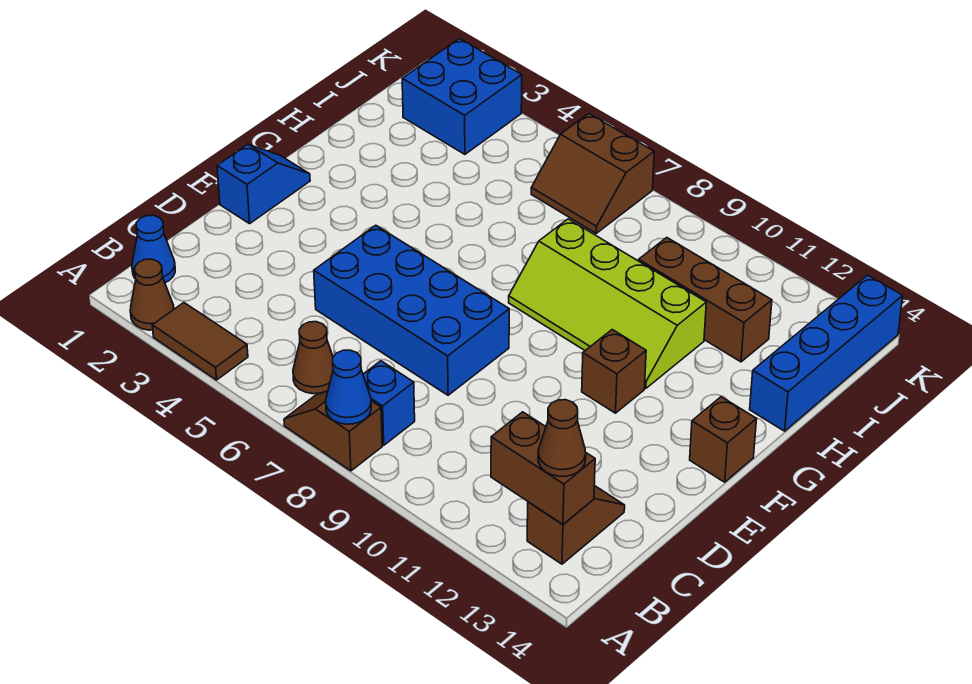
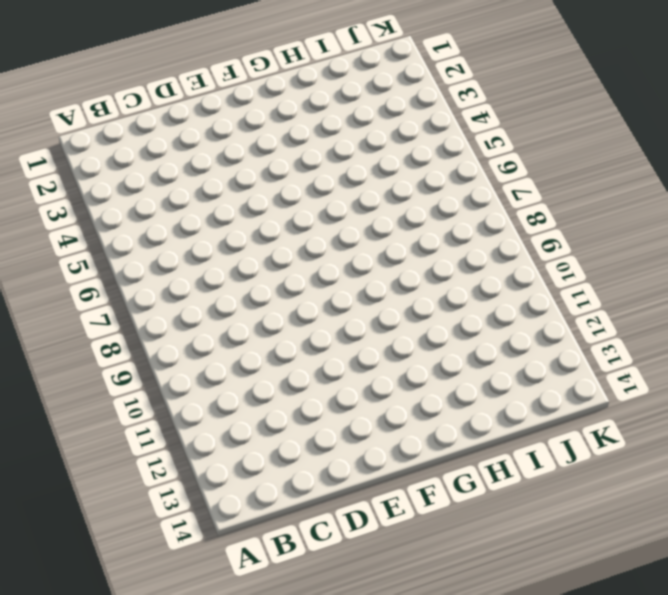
none -> brown cone A2 level 1
none -> brown tile A3:A4 level 1
none -> brown slope A7:A8 level 1 top 8

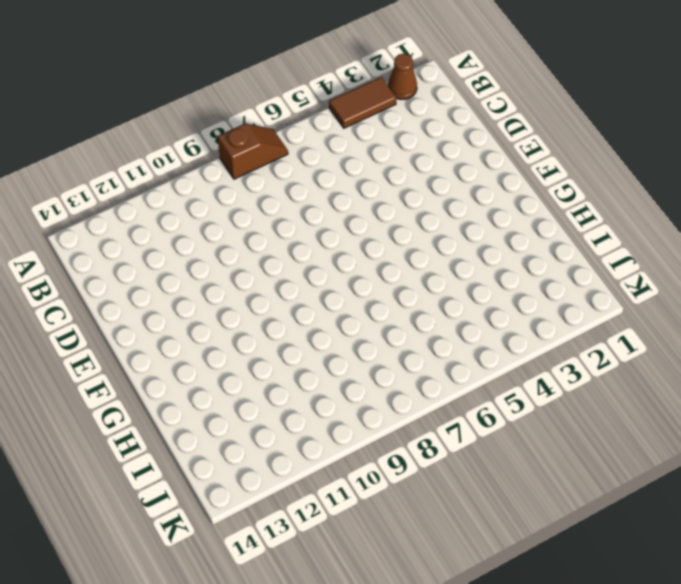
none -> blue cone B1 level 1
none -> brown cone B6 level 1
none -> blue brick B8 level 1

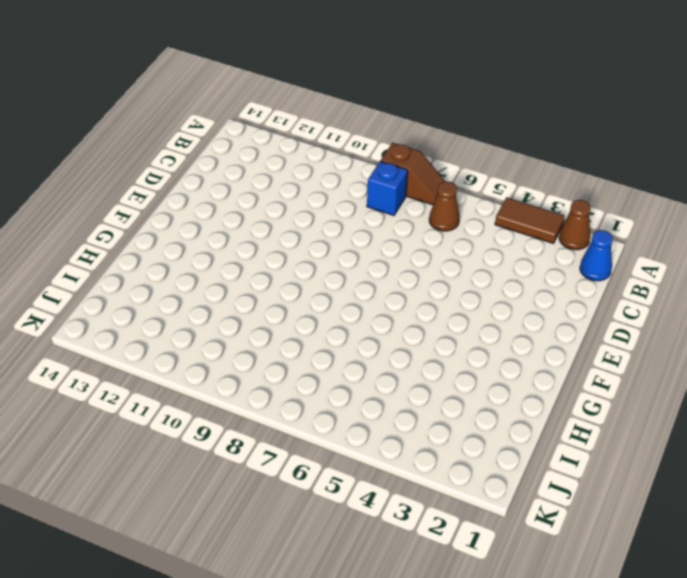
none -> brown slope B13:C13 level 1 top B
none -> blue brick D5:E8 level 1
none -> blue slope E1:F1 level 1 top E

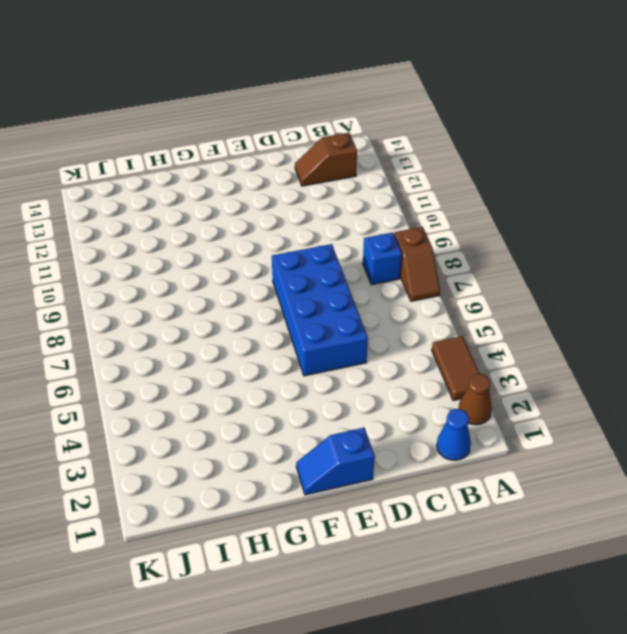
none -> brown cone B6 level 1
none -> brown brick F11 level 1
none -> brown brick F14 level 1

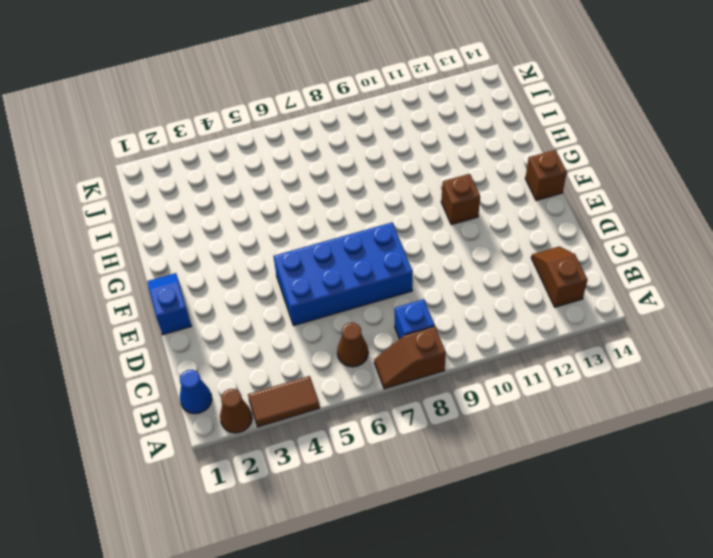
none -> lime slope G8:H11 level 1 top H
none -> blue brick H14:K14 level 1
none -> brown brick I10:I12 level 1

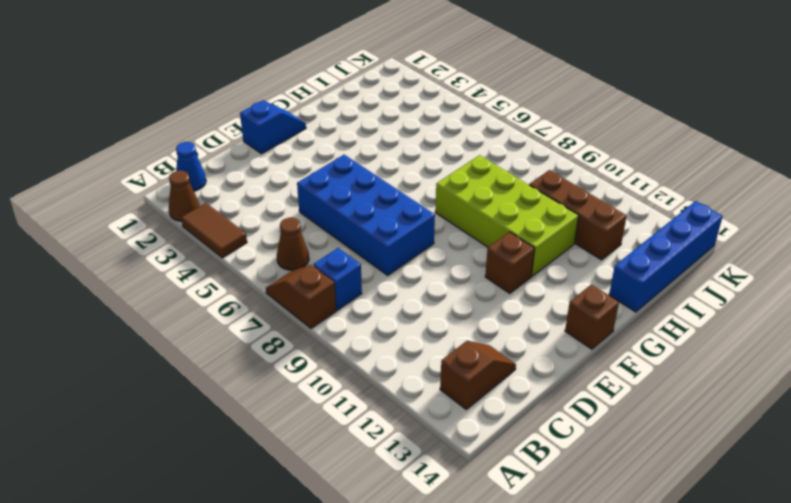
lime brick G8:H11 level 1 -> lime slope G8:H11 level 1 top H
none -> blue brick J2:K3 level 1
none -> brown slope J6:K7 level 1 top K
none -> blue cone A8 level 2

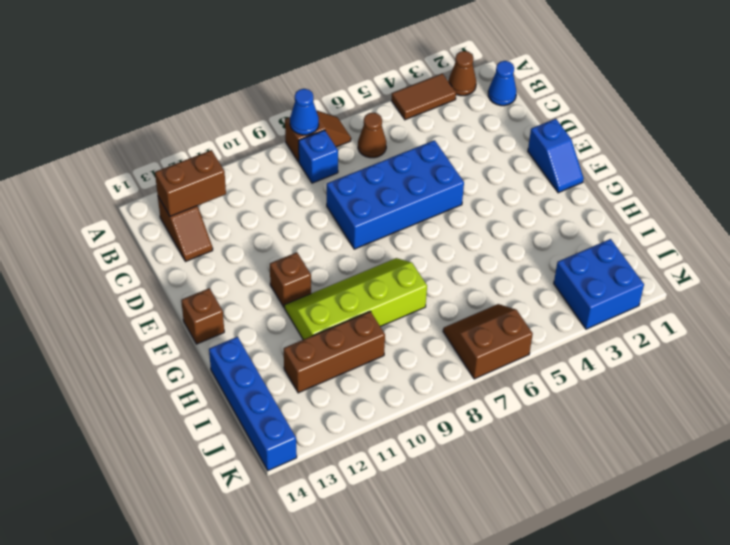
none -> brown cone B13 level 3

